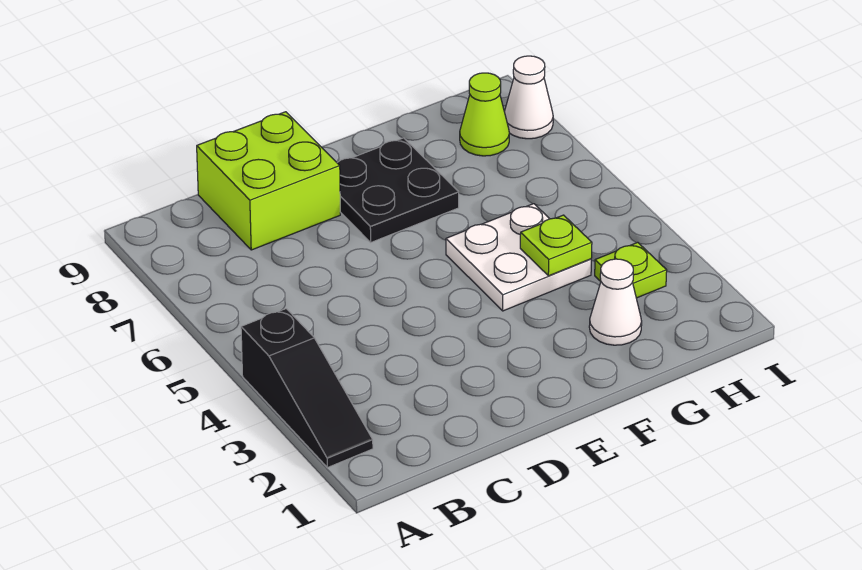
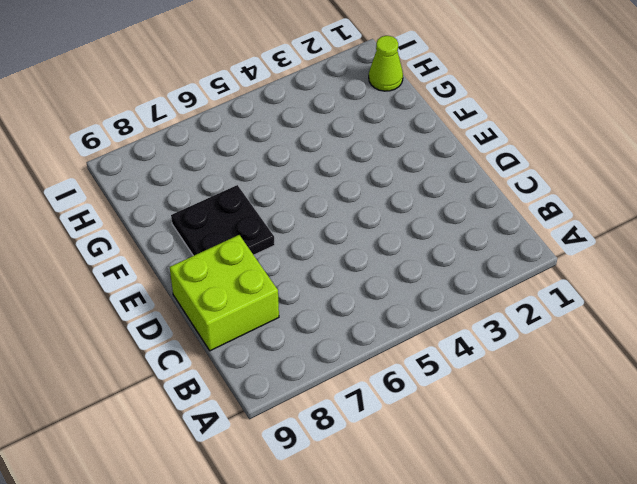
lime cone H1 level 1 -> lime cone H8 level 1
none -> black slope A2:A4 level 1 top 4
none -> white plate F4:G5 level 1

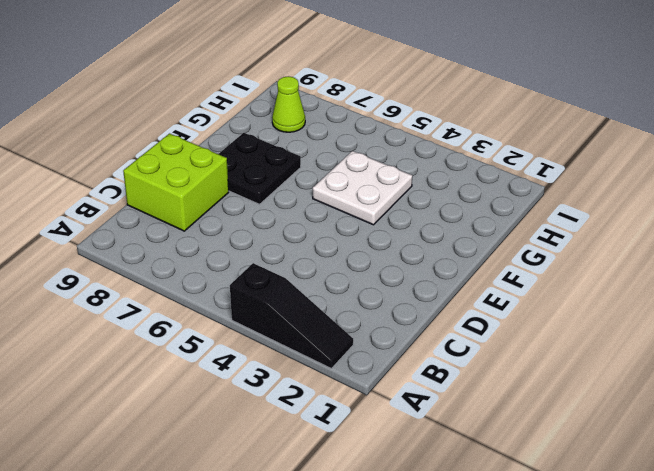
none -> white cone G2 level 1
none -> lime plate H3 level 1

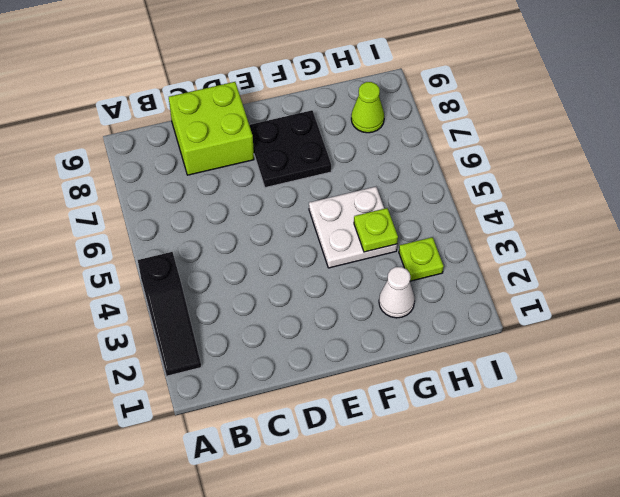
none -> white cone I8 level 1

